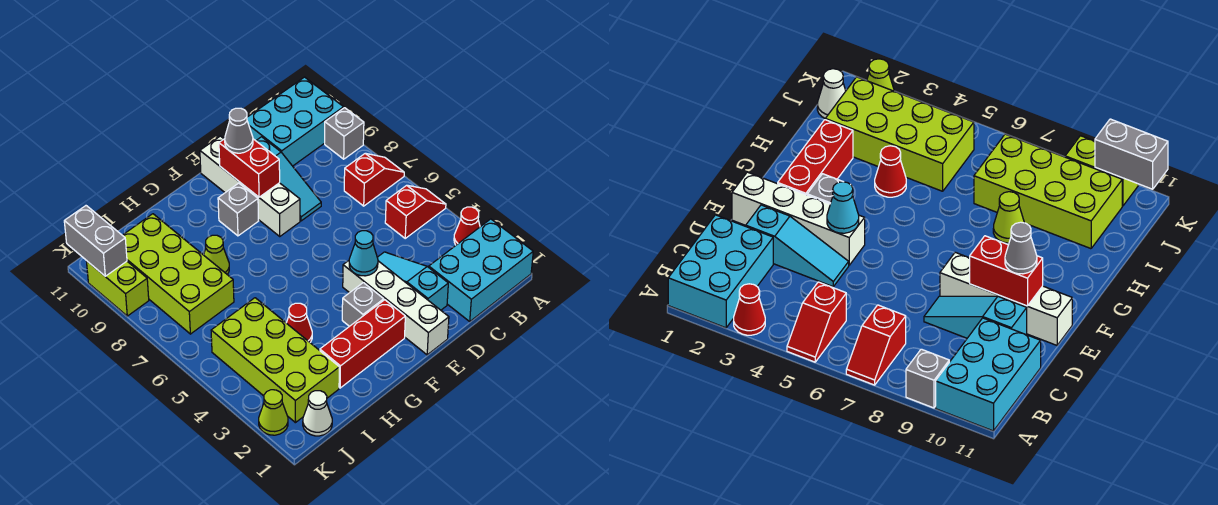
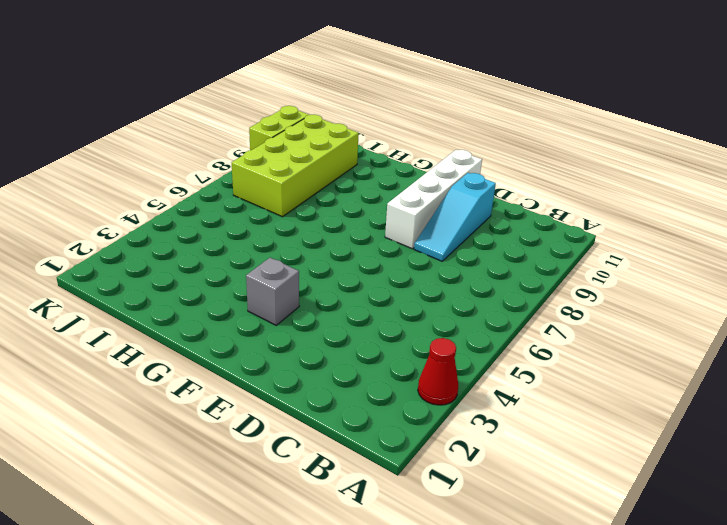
none -> cyan brick A1:C2 level 1
none -> red slope A5:B5 level 1 top B
none -> red slope A7:B7 level 1 top B

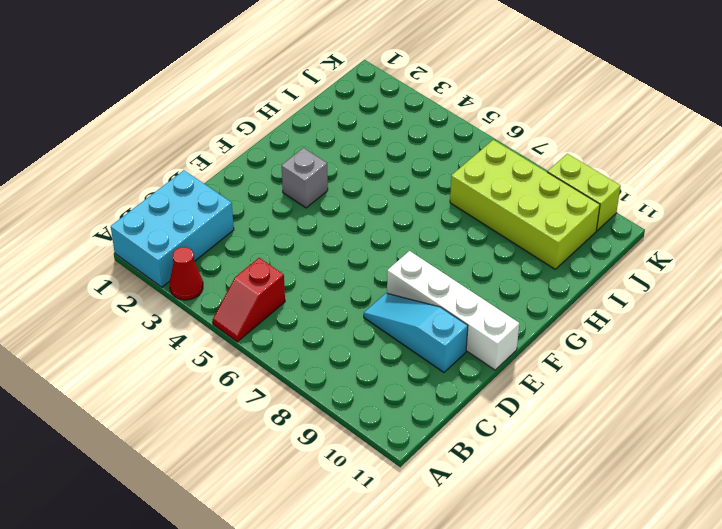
none -> red slope A7:B7 level 1 top B
none -> grey brick A9 level 1
none -> cyan brick A10:C11 level 1

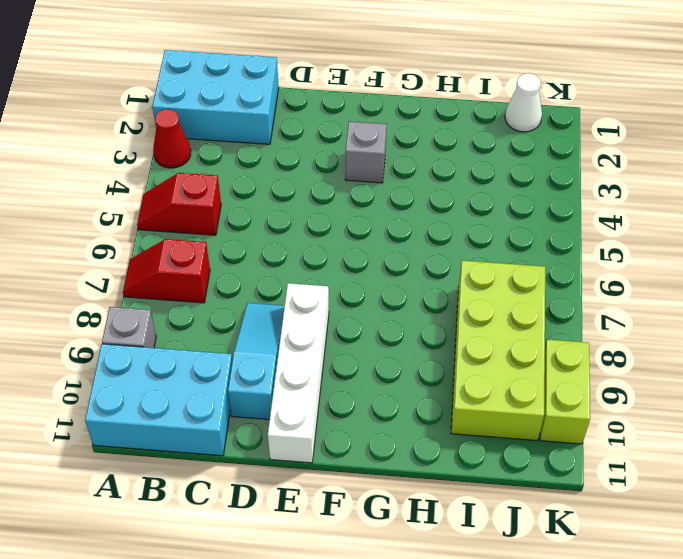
none -> cyan slope D2:D4 level 1 top 2
none -> white brick E1:E4 level 1
none -> red brick F2:H2 level 1

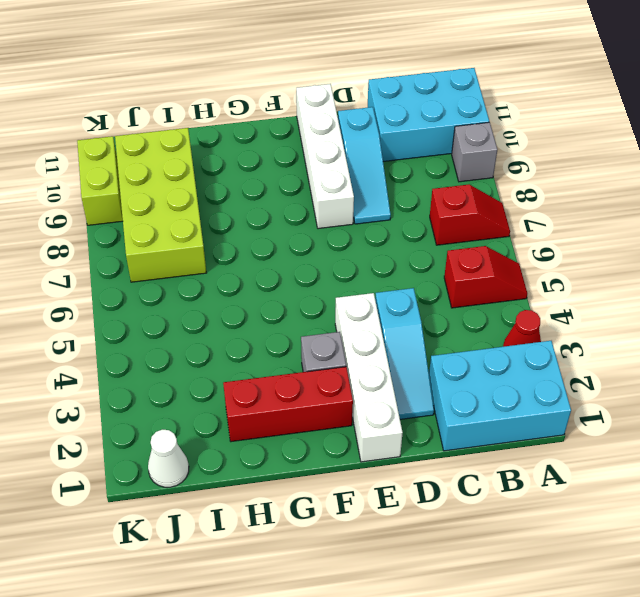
cyan slope D2:D4 level 1 top 4 -> cyan slope D2:D4 level 1 top 2
none -> grey brick F9 level 1
none -> red cone H4 level 1
none -> lime cone H8 level 1

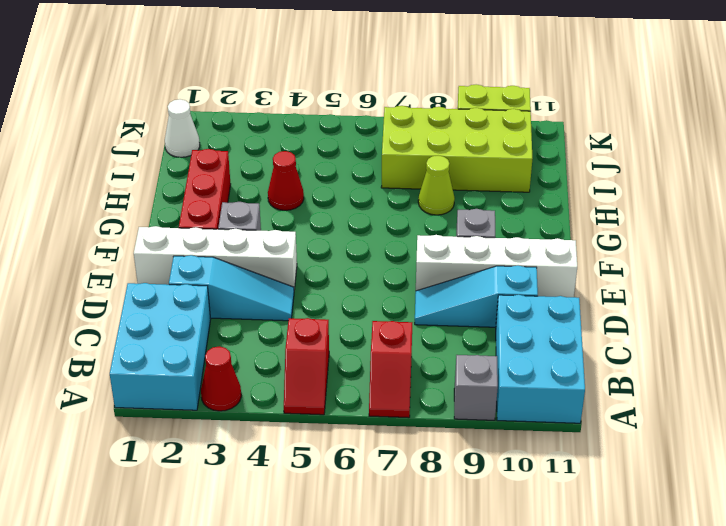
none -> lime brick I2:J5 level 1
none -> lime cone K2 level 1
none -> cyan cone E4 level 2

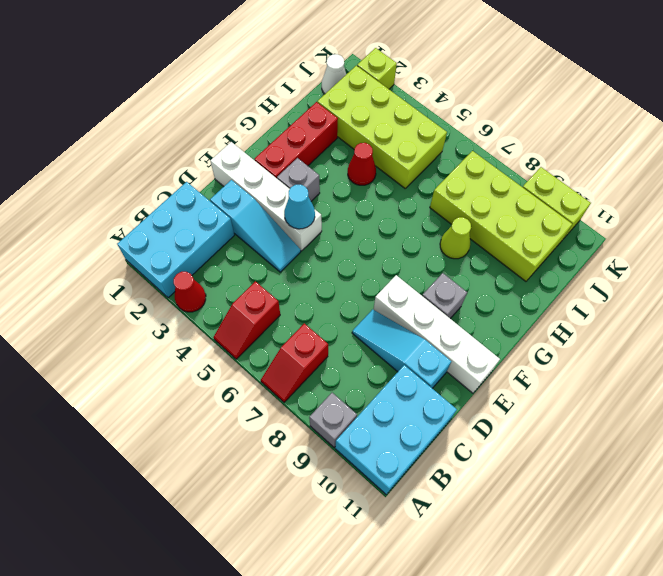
lime brick K2 level 1 -> lime cone K2 level 1
none -> red brick E9:E10 level 2
none -> grey brick K10:K11 level 2
none -> grey cone E10 level 3

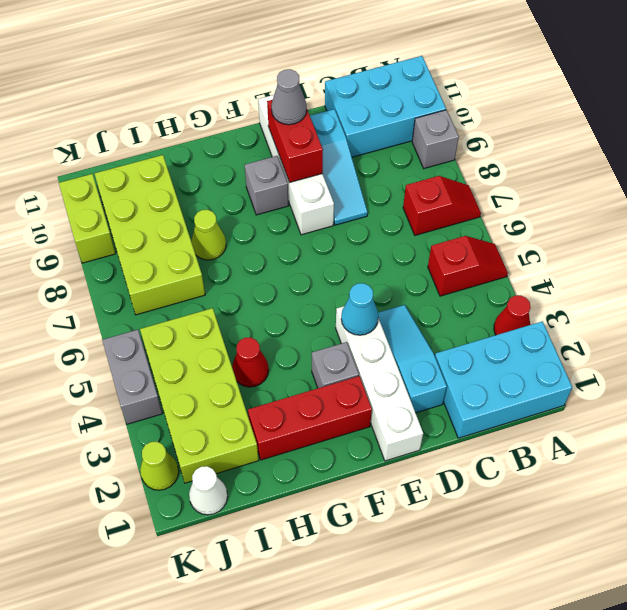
grey brick K4:K5 level 1 -> grey brick K10:K11 level 2

